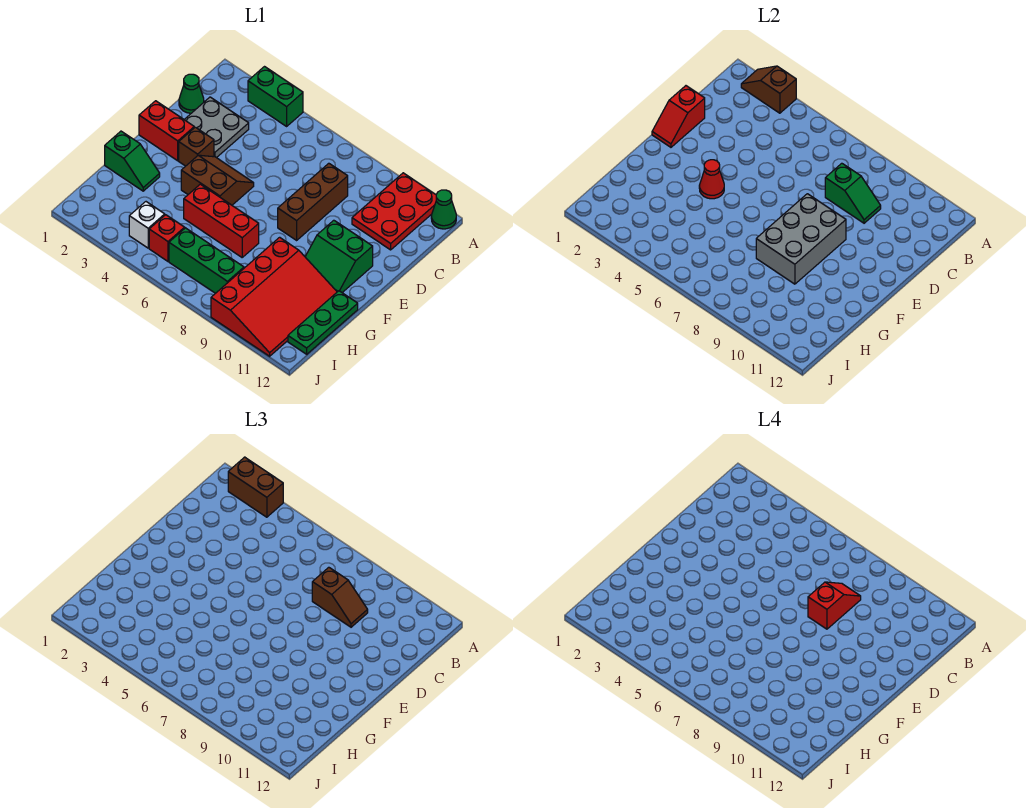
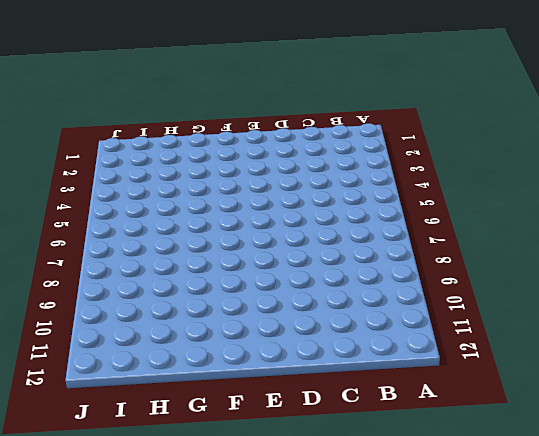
none -> green brick A3:A4 level 1
none -> red plate A10:C11 level 1
none -> green cone A12 level 1

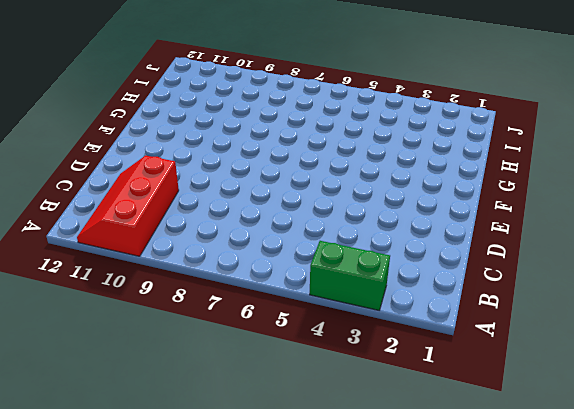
red slope A10:C11 level 1 top 10 -> red plate A10:C11 level 1
none -> green cone A12 level 1
none -> green cone C1 level 1
none -> grey plate C2:D3 level 1

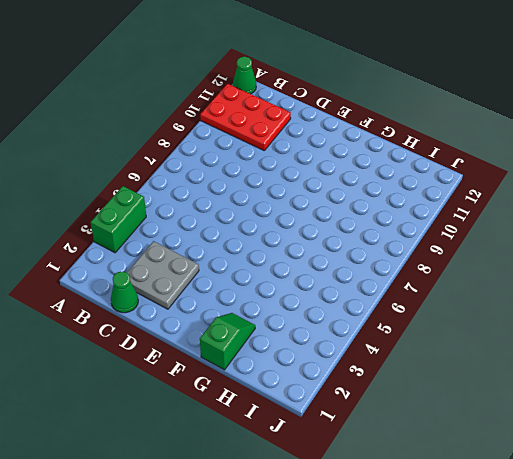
none -> brown brick C8:E8 level 1
none -> red brick E1:E2 level 1
none -> brown brick E3 level 1

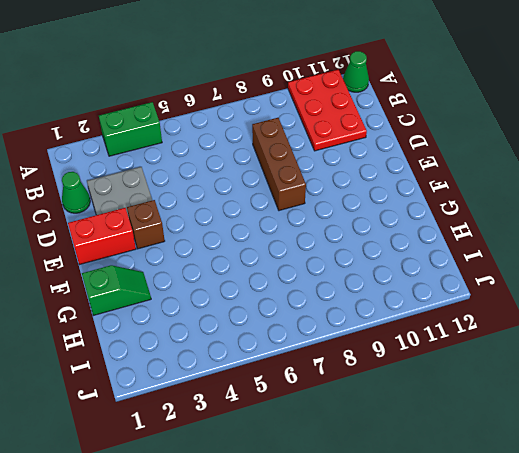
none -> brown slope E4:F5 level 1 top F
none -> green slope E10:F11 level 1 top E
none -> red brick G5:G7 level 1

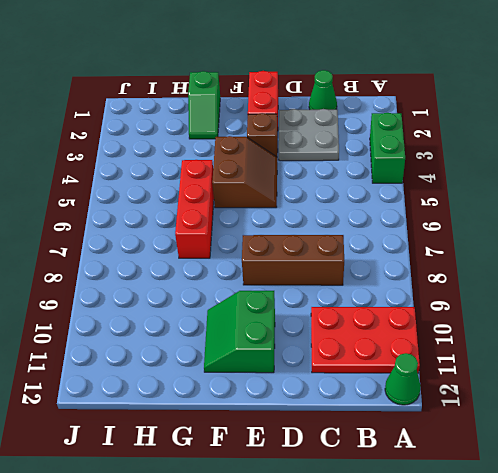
none -> red slope G9:J11 level 1 top 9
none -> green plate G12:I12 level 1
none -> white brick I4 level 1

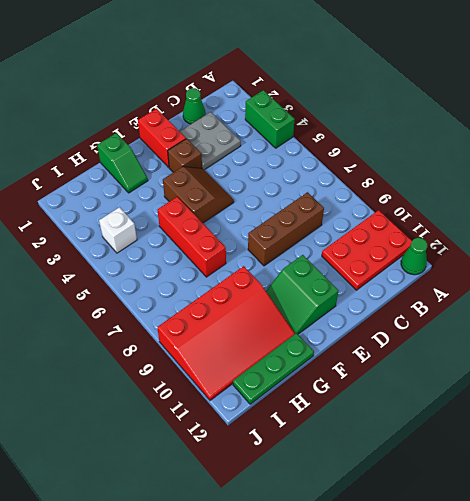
none -> red brick I5 level 1
none -> green brick I6:I8 level 1
none -> brown slope A2:A3 level 2 top 3

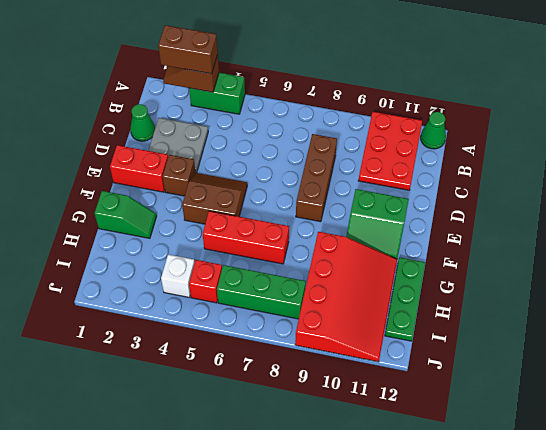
none -> green slope C8:C9 level 2 top 8
none -> red slope D1:E1 level 2 top D
none -> grey brick E8:G9 level 2

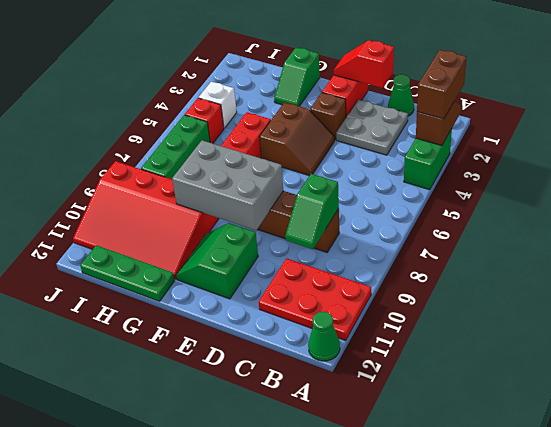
none -> red cone F4 level 2
none -> brown slope C8:C9 level 3 top 8
none -> red slope C8:D8 level 4 top D

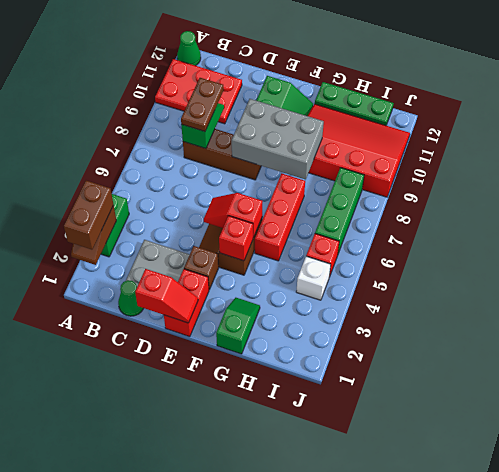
brown plate C8:C9 level 3 -> brown slope C8:C9 level 3 top 8
red slope E5:F5 level 2 top F -> red slope C8:D8 level 4 top D
red brick F4 level 2 -> red cone F4 level 2

